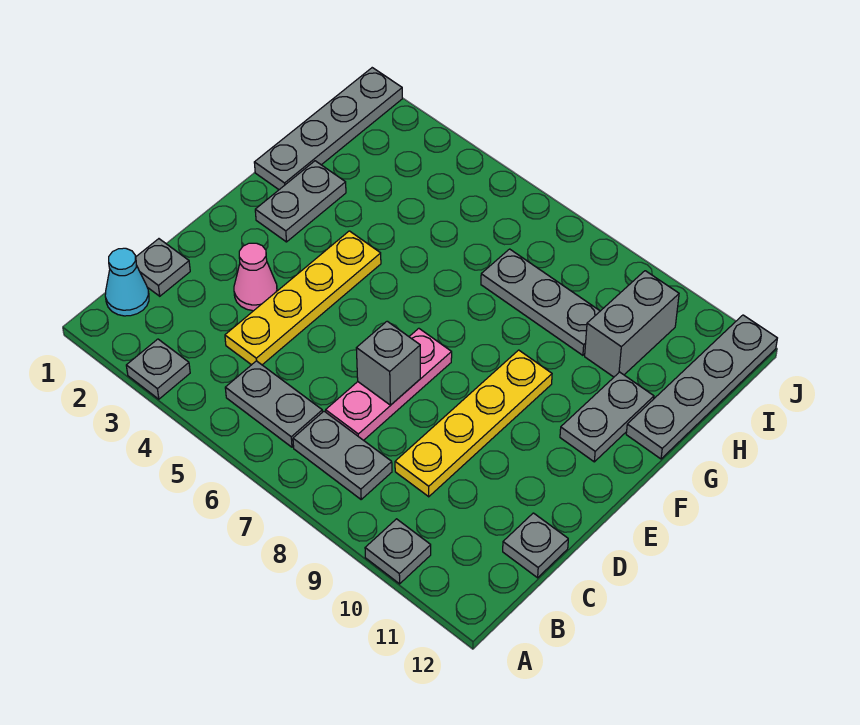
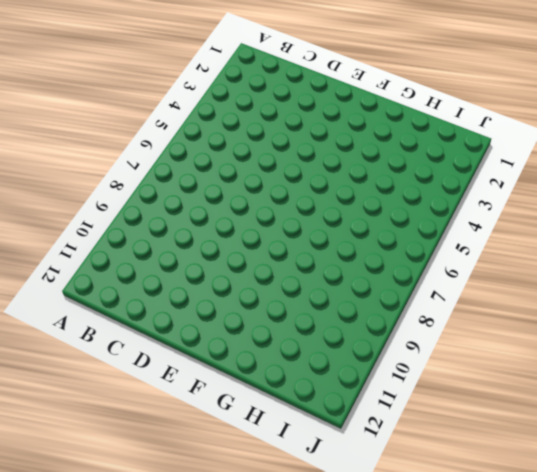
none -> grey plate A3 level 1
none -> grey plate A10 level 1
none -> cyan cone B1 level 1

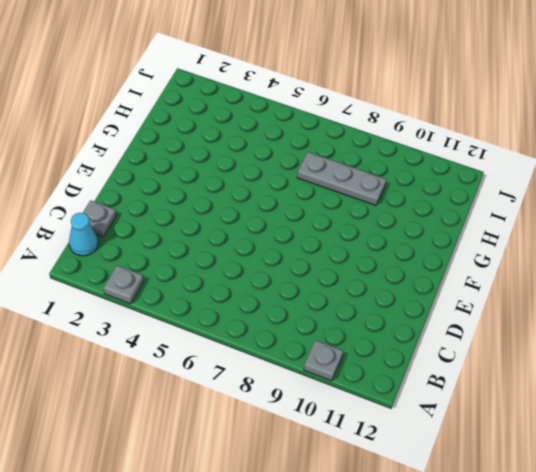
none -> grey plate B5:B6 level 1
none -> grey plate B7:B8 level 1
none -> yellow plate C4:F4 level 1

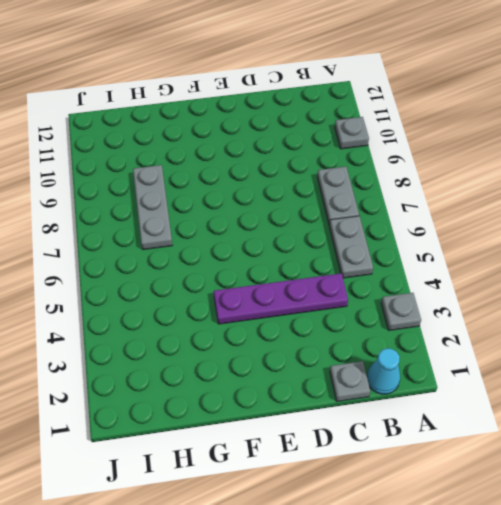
purple plate C4:F4 level 1 -> yellow plate C4:F4 level 1
none -> pink plate C7:E7 level 1
none -> yellow plate C9:F9 level 1
none -> grey plate C12 level 1

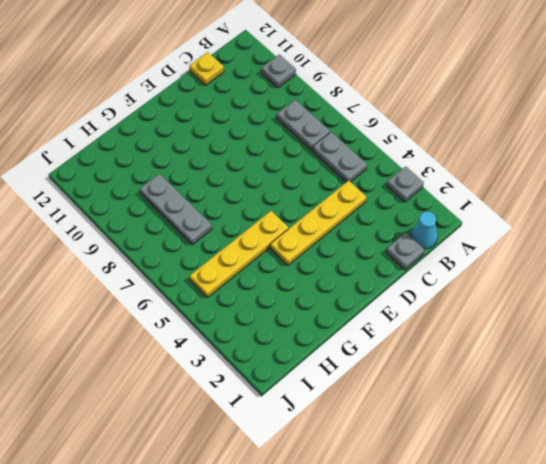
yellow plate C12 level 1 -> grey plate C12 level 1
yellow plate F5:I5 level 1 -> yellow plate C9:F9 level 1
none -> pink plate C7:E7 level 1
none -> pink cone D3 level 1
none -> grey plate F2:G2 level 1

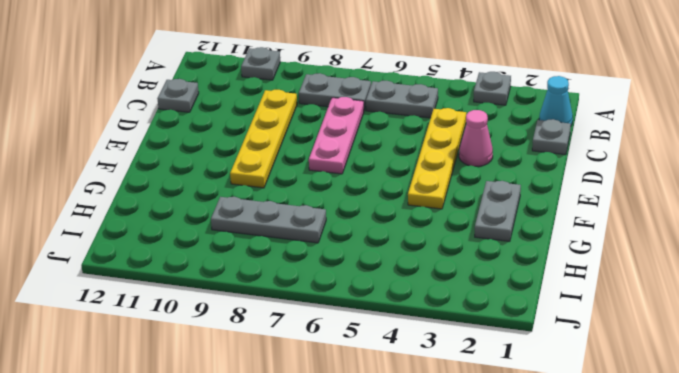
none -> grey plate F11:G11 level 1
none -> grey plate G1:J1 level 1
none -> grey plate G12:J12 level 1

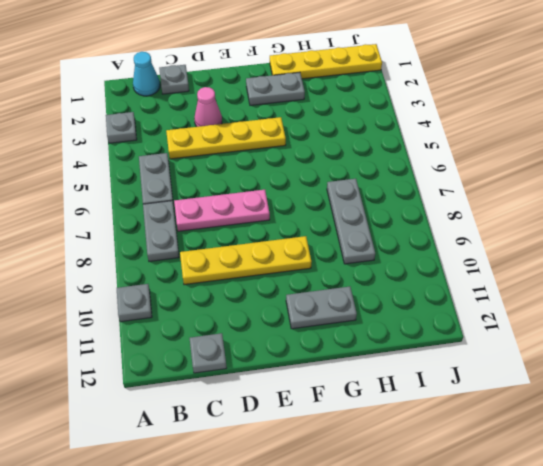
yellow plate G1:J1 level 1 -> grey plate G1:J1 level 1
none -> grey plate G12:J12 level 1
none -> grey brick H10:I10 level 1
none -> grey brick D7 level 2

